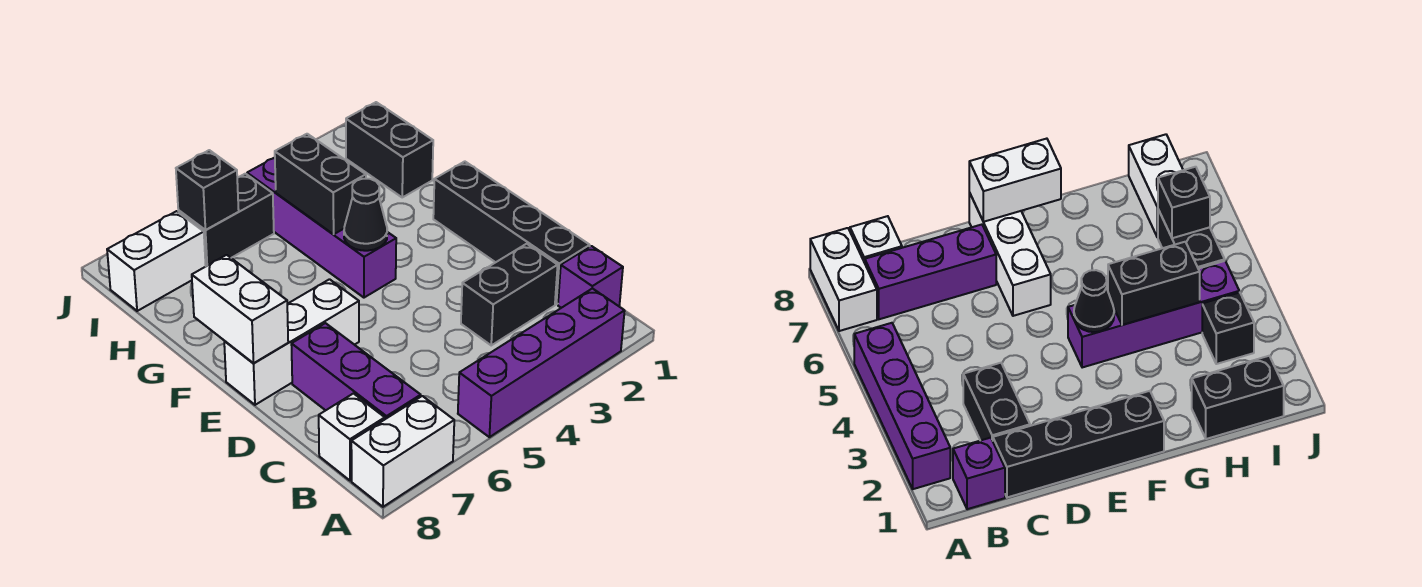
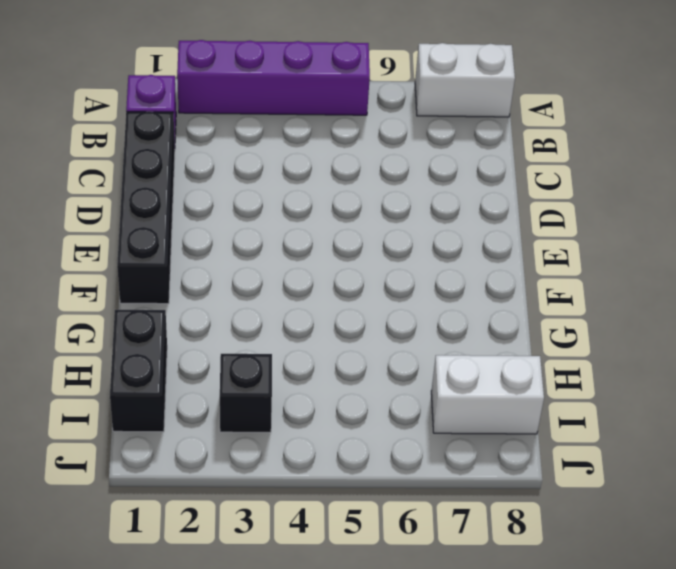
none -> purple brick B7:D7 level 1
none -> white brick B8 level 1
none -> black brick C2:C3 level 1

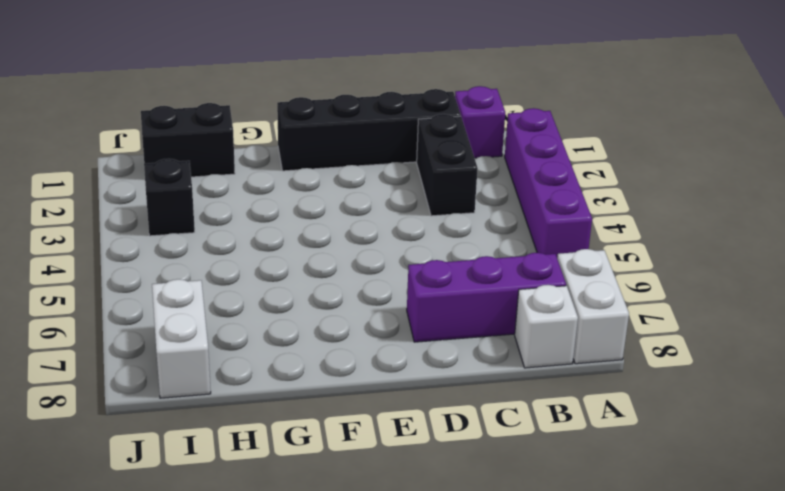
none -> white brick E6:E8 level 1
none -> purple brick F4:I4 level 1
none -> black brick I5:I6 level 1

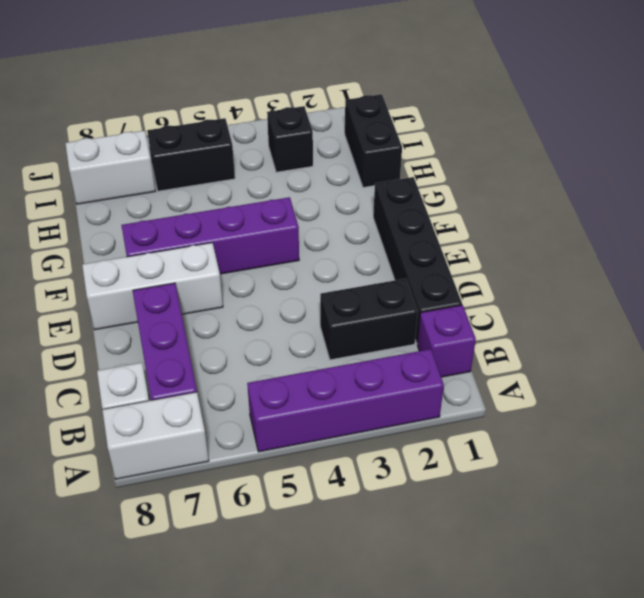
purple brick F4:F7 level 1 -> purple brick F4:I4 level 1
none -> white brick E8:F8 level 2
none -> black cone F4 level 2
none -> black brick G4:H4 level 2

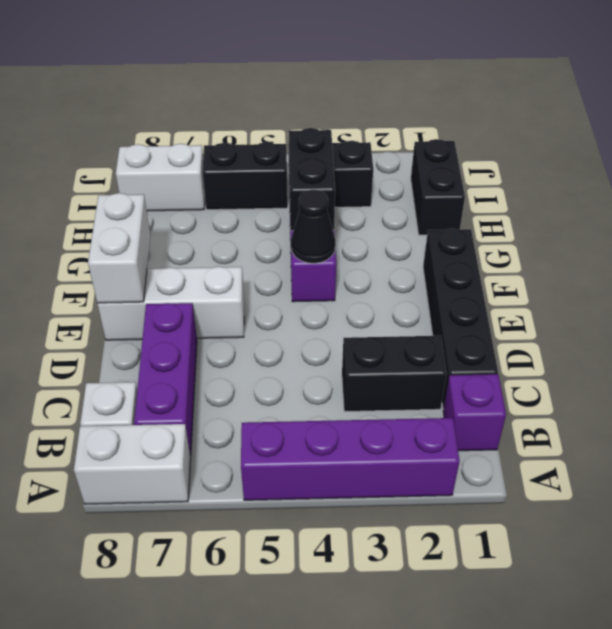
none -> black brick I6 level 2

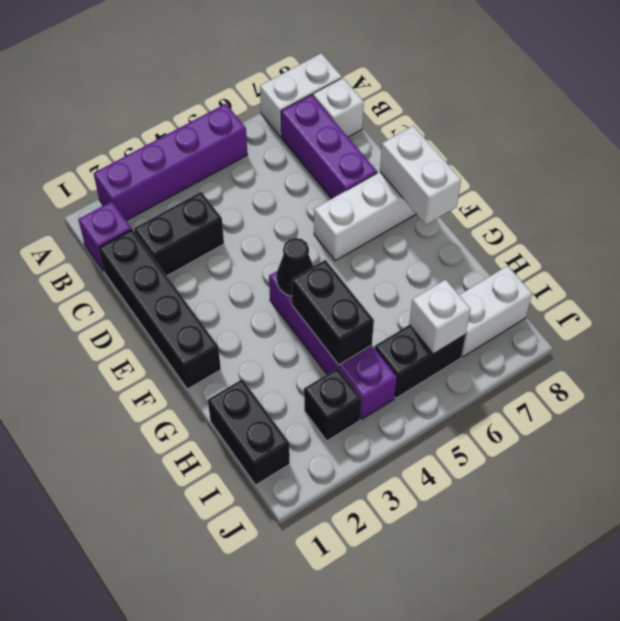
white brick I6 level 2 -> black brick I6 level 2

